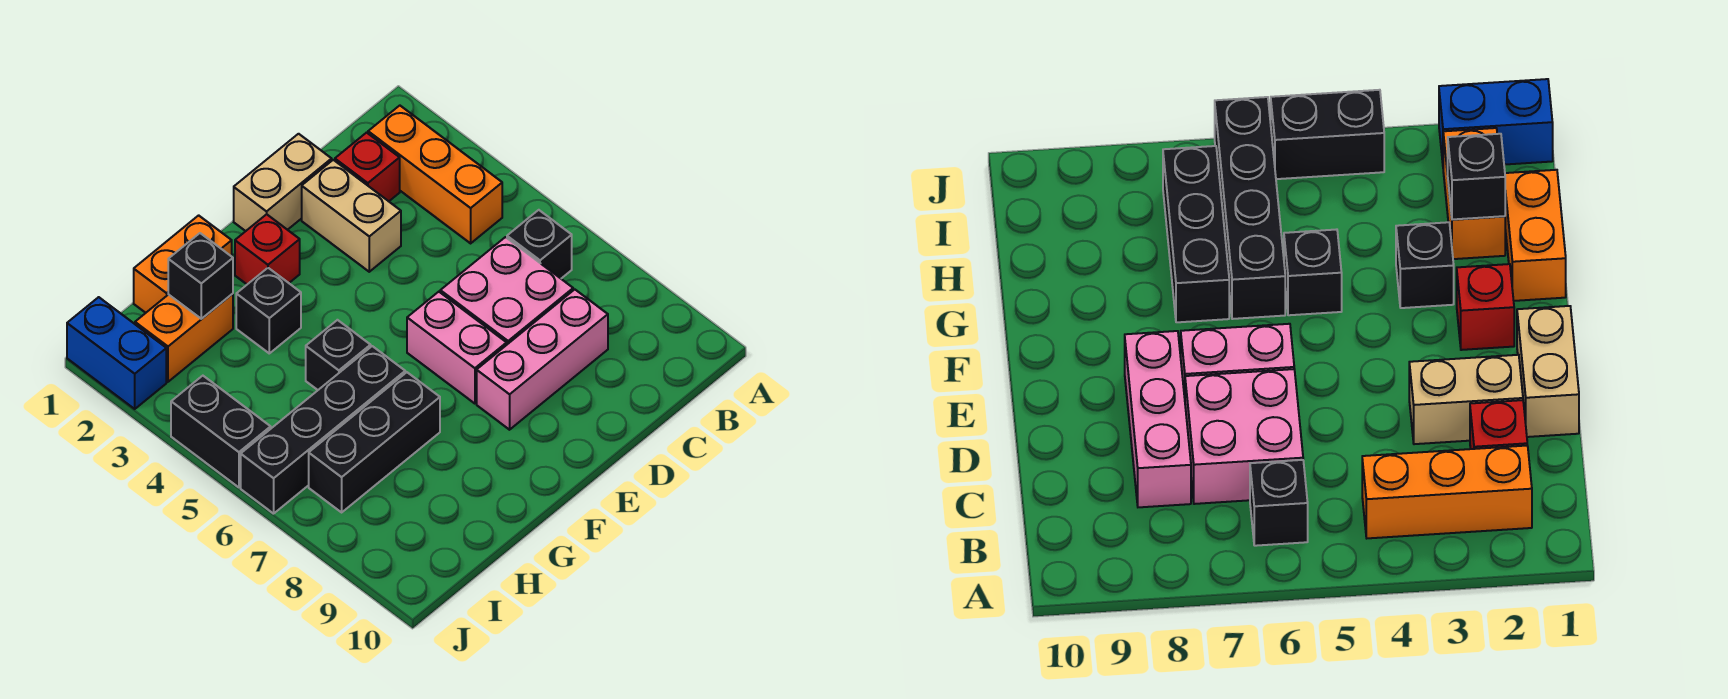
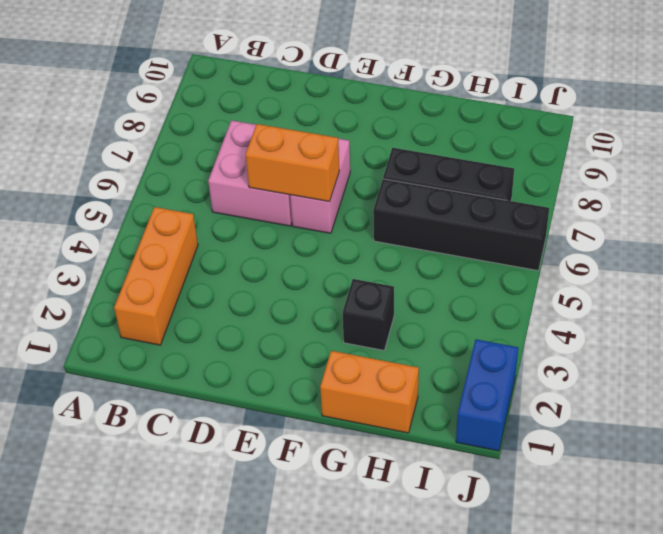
orange brick D6:E6 level 2 -> orange brick H2:I2 level 1
none -> black brick B6 level 1
none -> red brick C2 level 1
none -> pink brick C8:E8 level 1

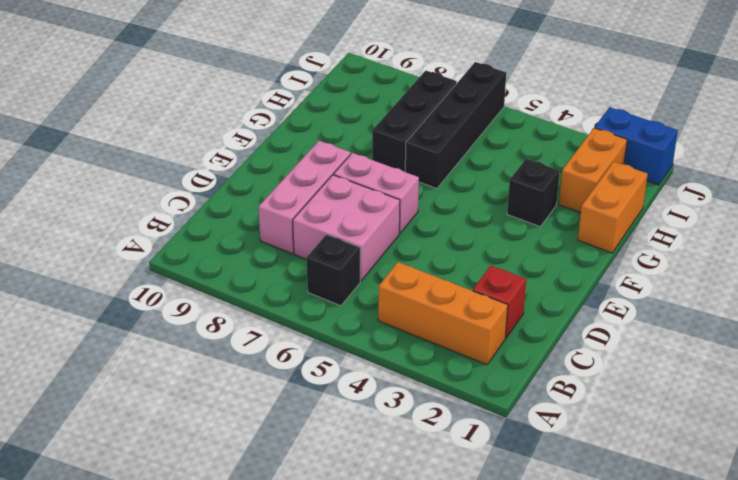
none -> tan brick D1:E1 level 1
none -> tan brick D2:D3 level 1
none -> red brick F2 level 1

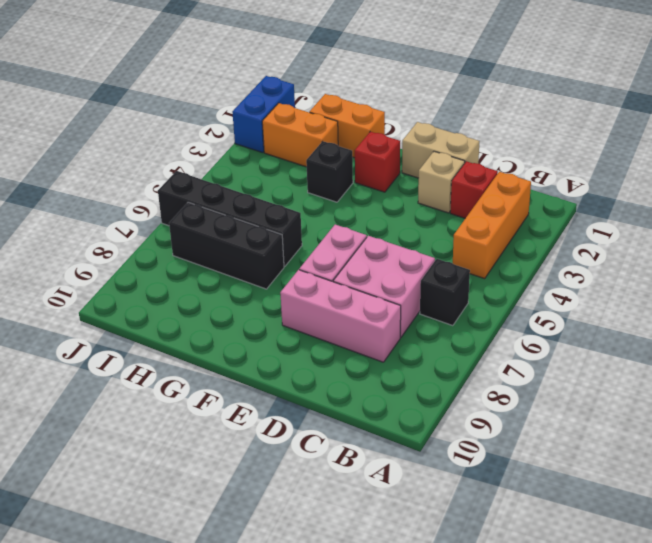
tan brick D2 level 1 -> tan brick D2:D3 level 1
none -> black brick G5 level 1
none -> black brick J4:J5 level 1
none -> black brick H2 level 2

